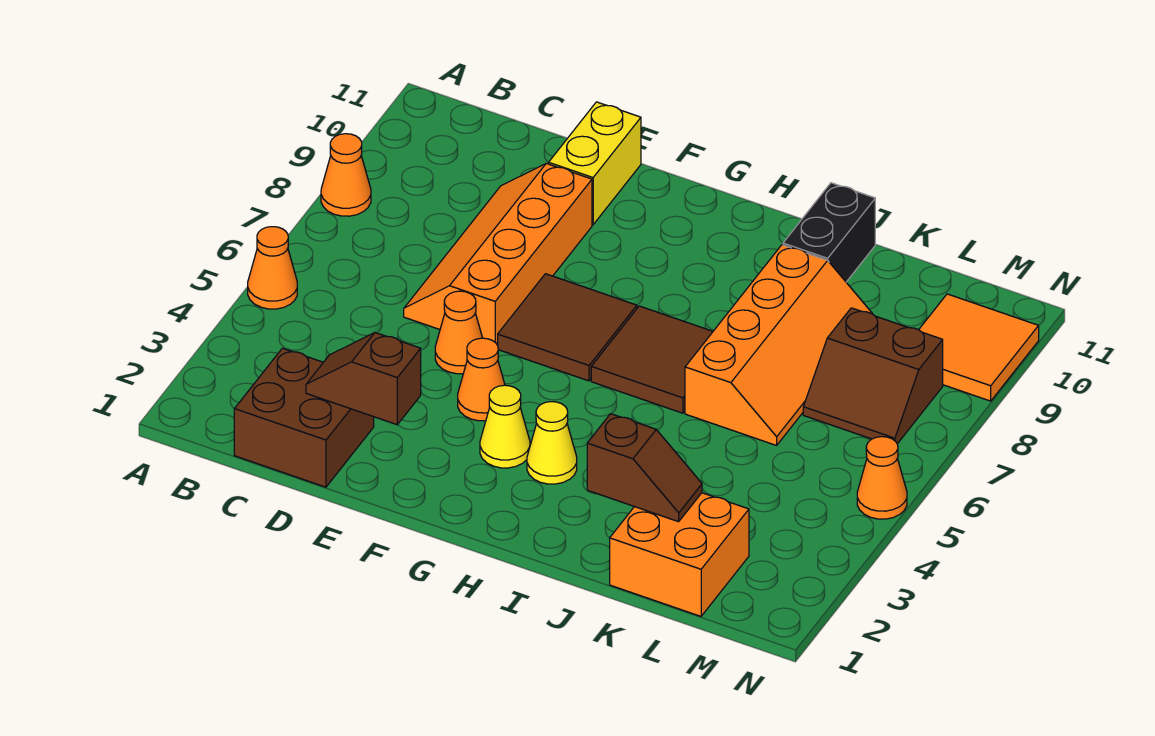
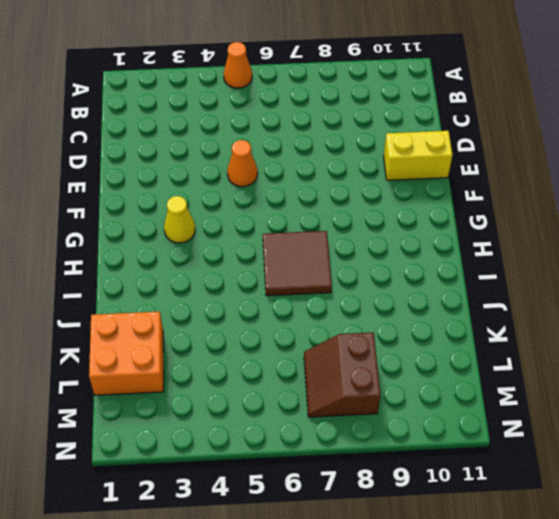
none -> orange cone A8 level 1
none -> brown brick C1:D2 level 1
none -> orange slope D6:E9 level 1 top E

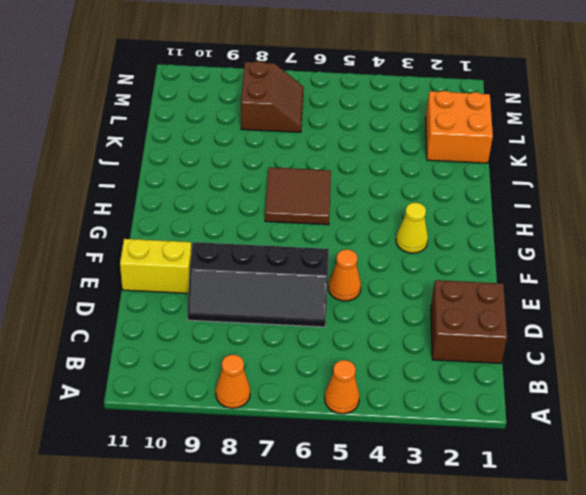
black slope D6:E9 level 1 top E -> orange slope D6:E9 level 1 top E
none -> orange cone F4 level 1
none -> brown tile F6:G7 level 1
none -> yellow cone H3 level 1

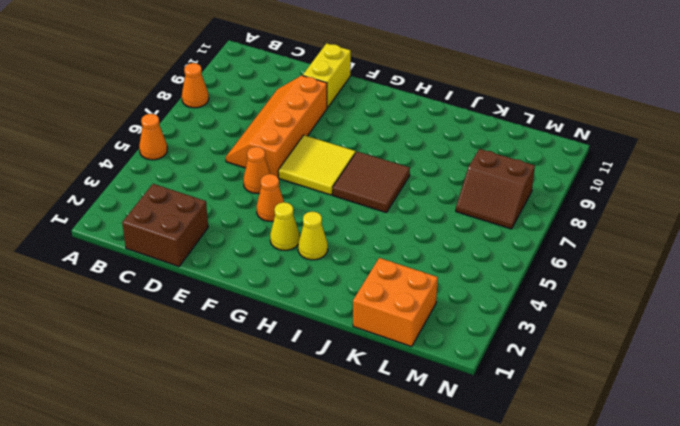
yellow tile F6:G7 level 1 -> brown tile F6:G7 level 1
none -> orange slope J6:K9 level 1 top J
none -> black brick J10:J11 level 1
none -> orange tile M9:N10 level 1

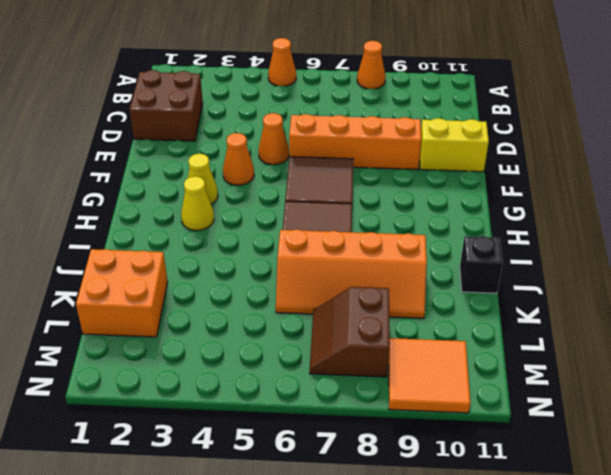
black brick J11 level 1 -> black brick J10:J11 level 1
none -> orange cone N5 level 1
none -> brown slope D2:E2 level 2 top E
none -> brown slope J2:K2 level 2 top J

